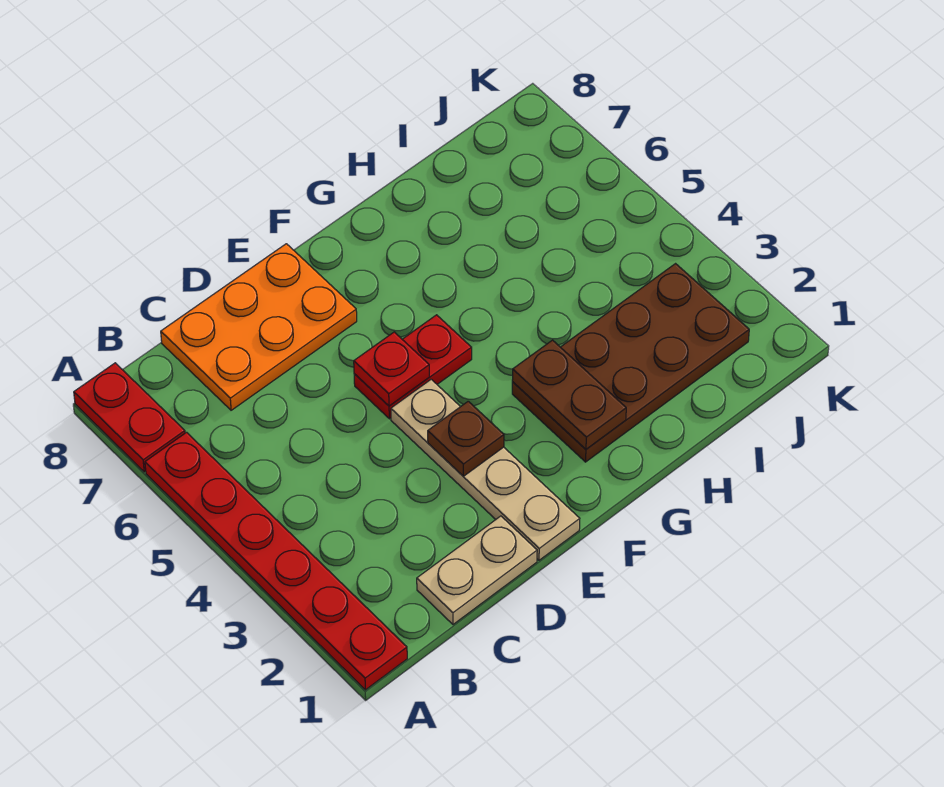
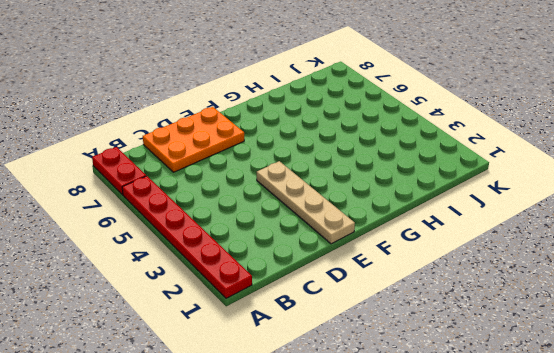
none -> tan plate C1:D1 level 1
none -> red plate E5:F5 level 1

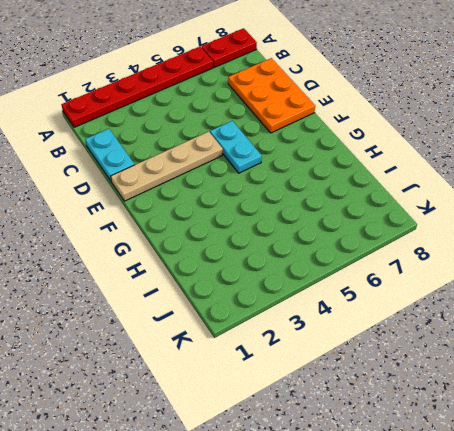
cyan plate C1:D1 level 1 -> tan plate C1:D1 level 1
cyan plate E5:F5 level 1 -> red plate E5:F5 level 1
none -> brown plate G2:J3 level 1
none -> brown plate E3 level 2

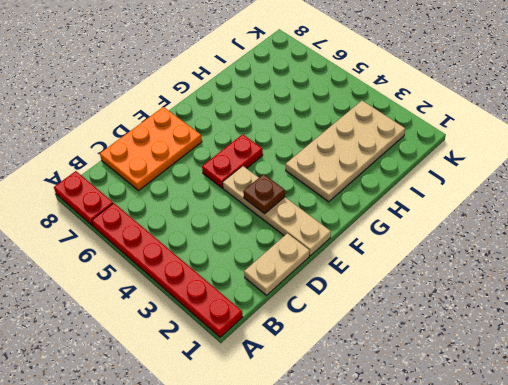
tan plate G2:J3 level 1 -> brown plate G2:J3 level 1
none -> red plate E5 level 2
none -> brown plate G2:G3 level 2

